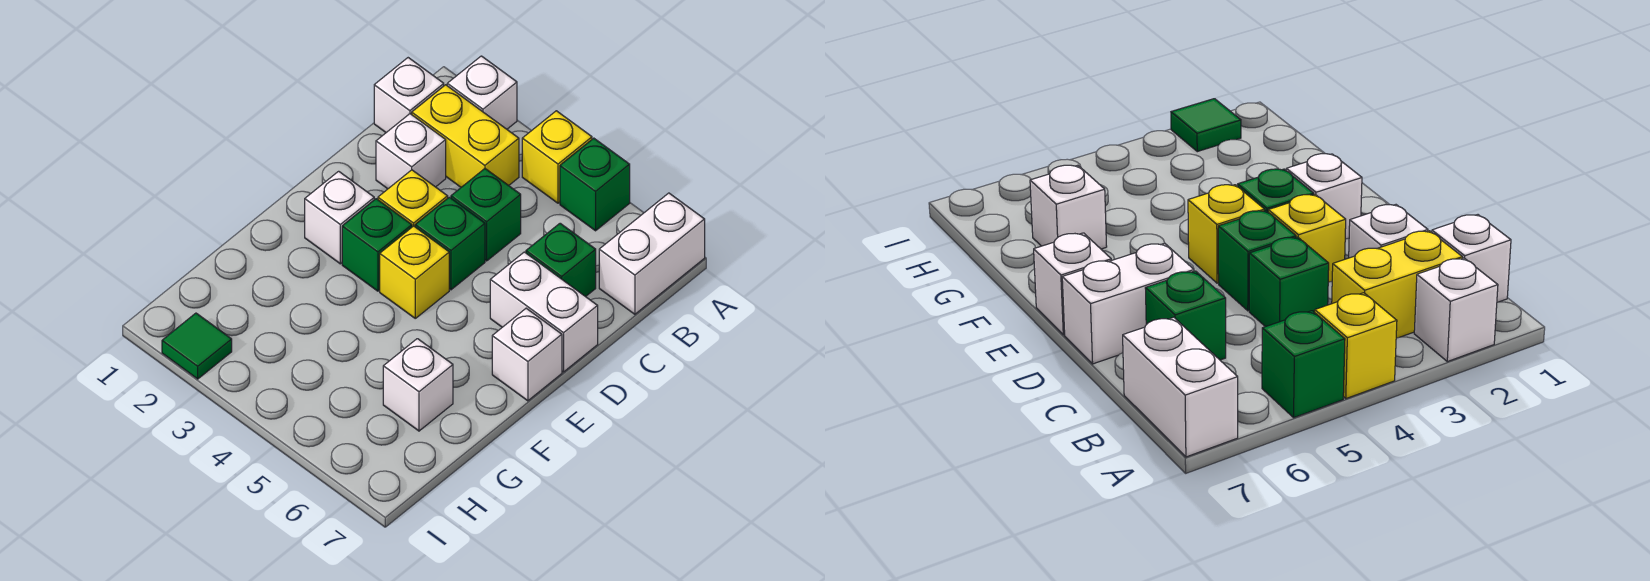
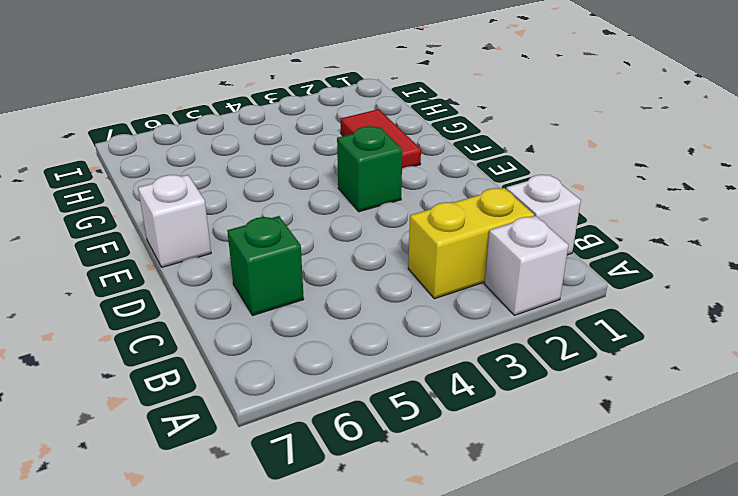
red tile F2:G2 level 1 -> none
none -> yellow brick A4 level 1
none -> green brick A5 level 1
none -> white brick A7:B7 level 1

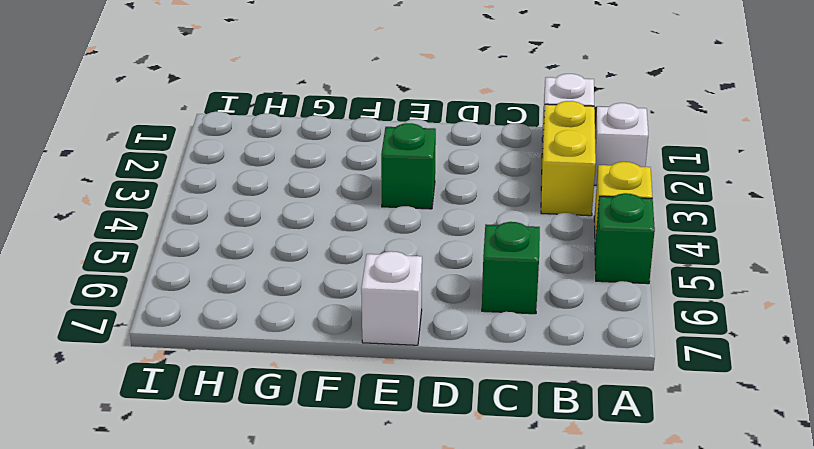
none -> white brick A7:B7 level 1
none -> white brick C2 level 1
none -> green brick C4 level 1

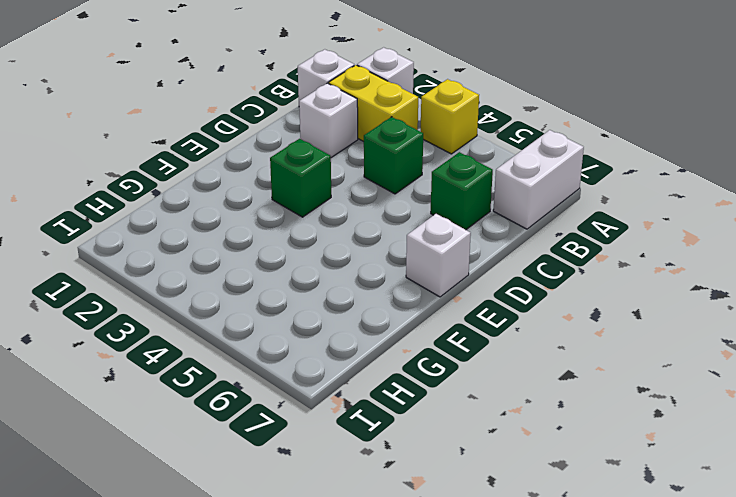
none -> green brick A5 level 1
none -> yellow brick D3 level 1
none -> green brick D4 level 1

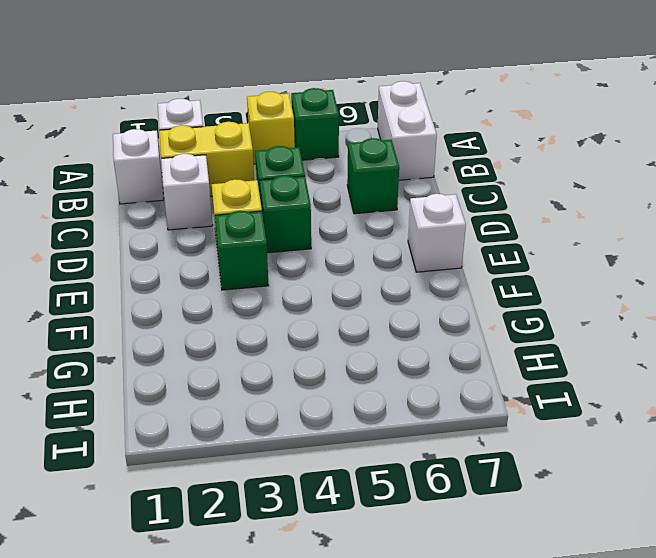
none -> white brick D6:D7 level 1
none -> white brick E2 level 1
none -> yellow brick E4 level 1

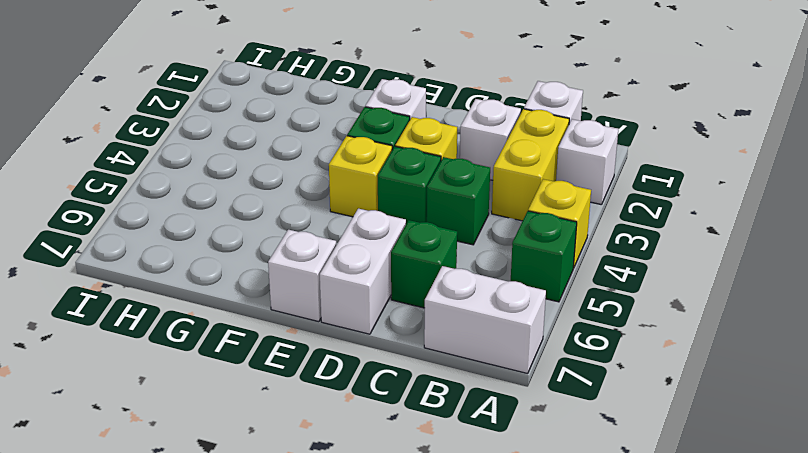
none -> white brick G6 level 1
none -> green tile I2 level 1

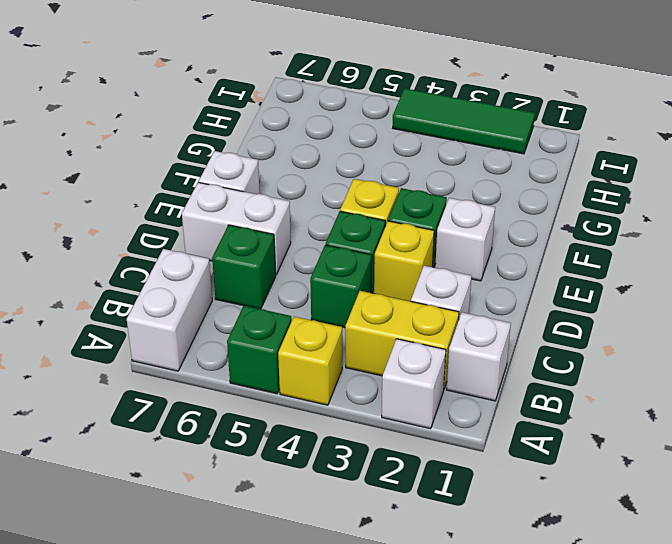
green tile I2:I4 level 1 -> green tile I2 level 1
none -> white brick G6 level 1

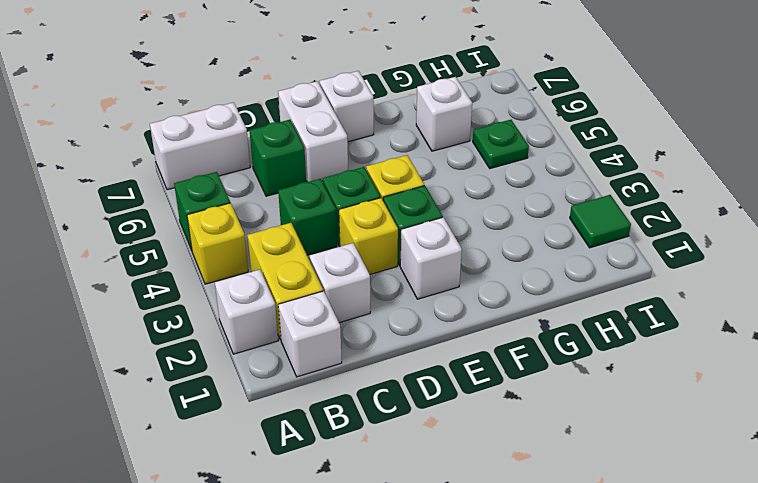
green plate H5 level 1 -> none

